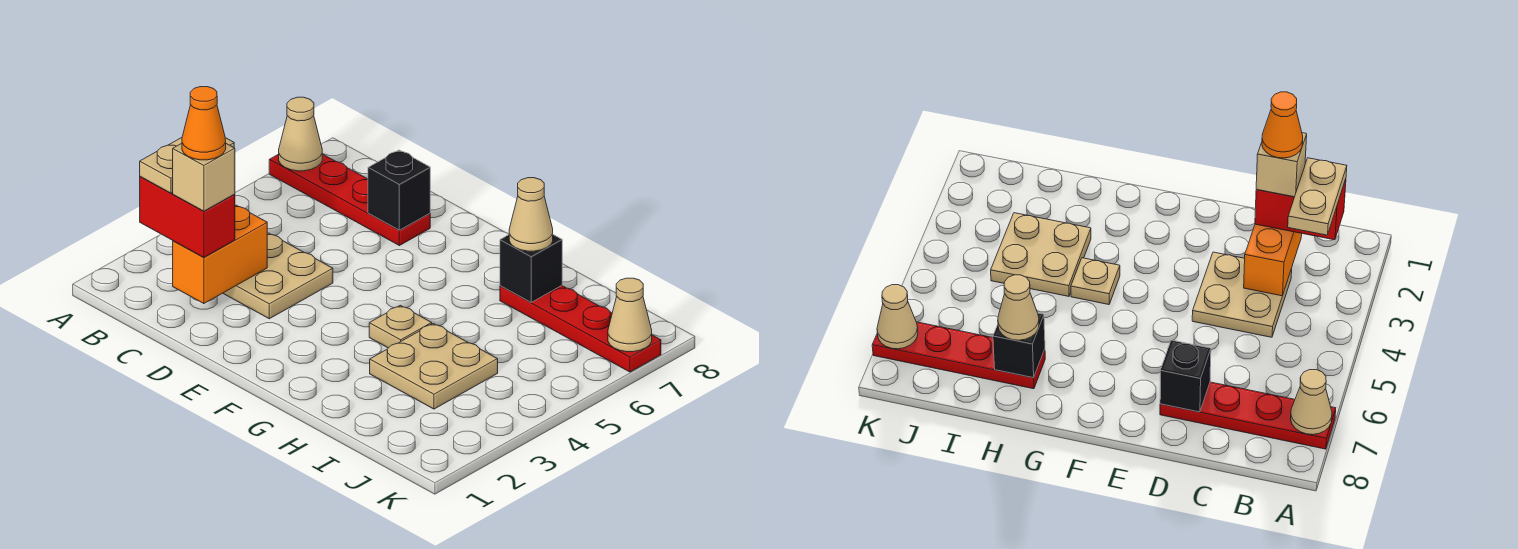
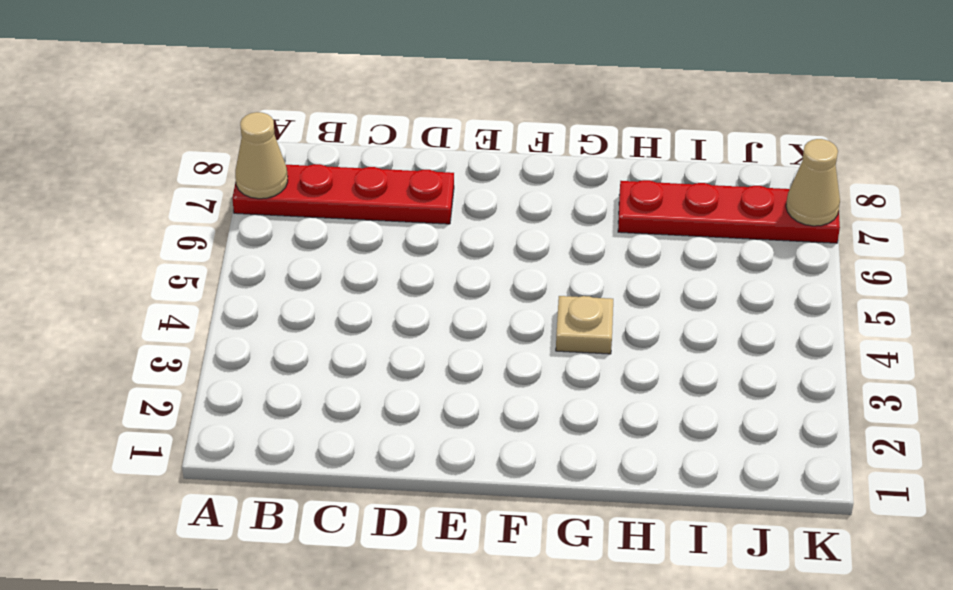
none -> tan plate C3:D4 level 1
none -> tan plate H3:I4 level 1
none -> orange brick C2:C3 level 2

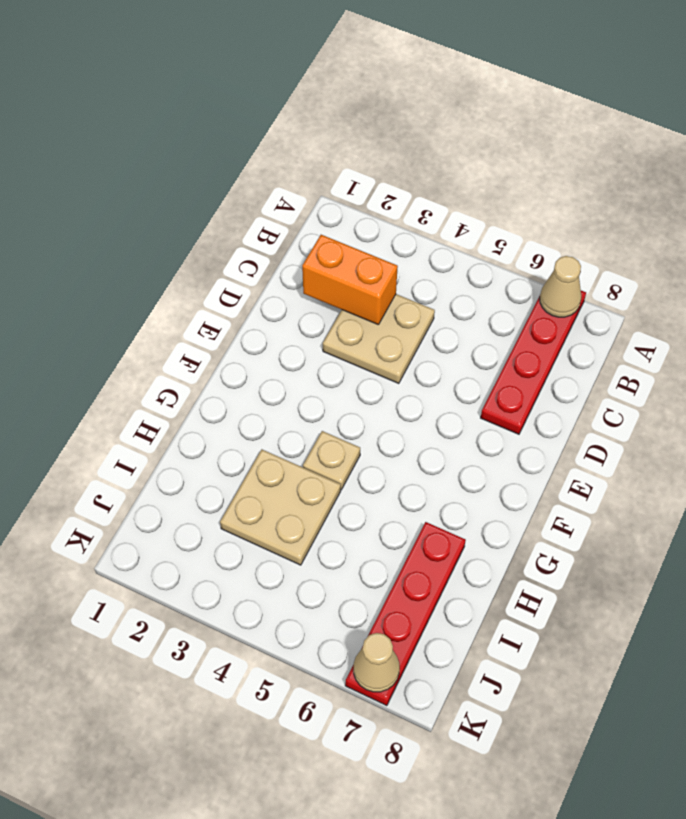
none -> black brick D7 level 2
none -> black brick H7 level 2
none -> red brick B2:C2 level 3

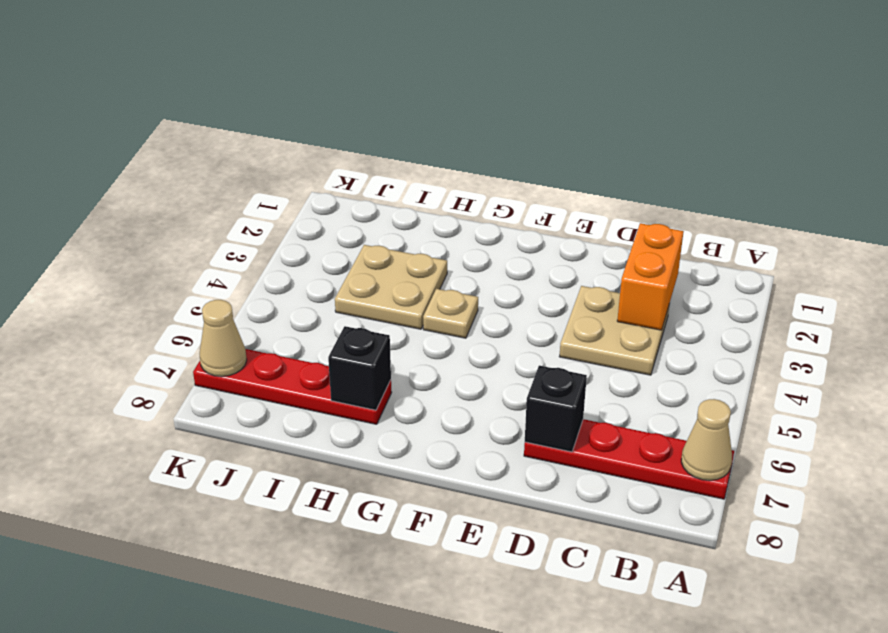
none -> red brick B2:C2 level 3
none -> tan cone H7 level 3
none -> tan plate B2:B3 level 4

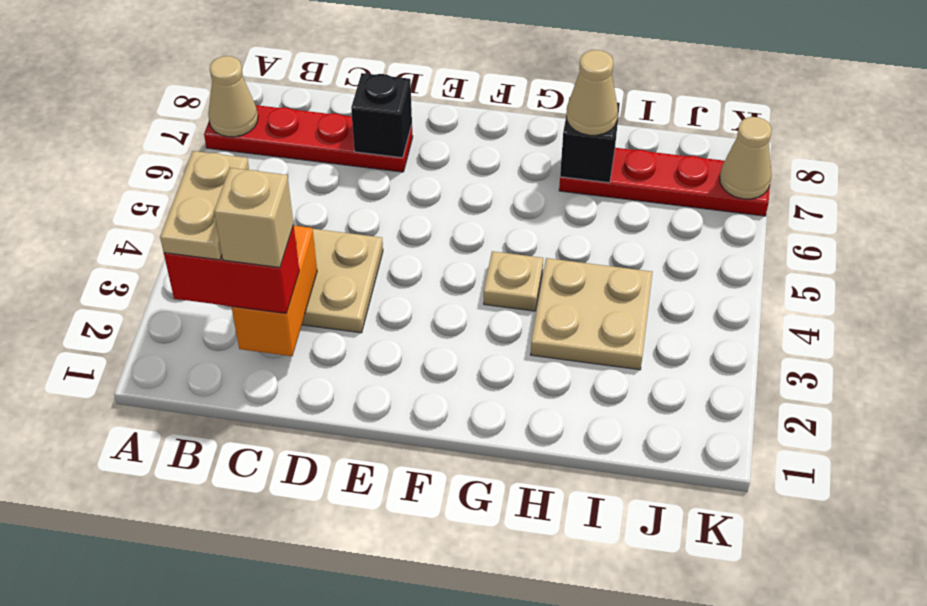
none -> orange cone C2 level 5

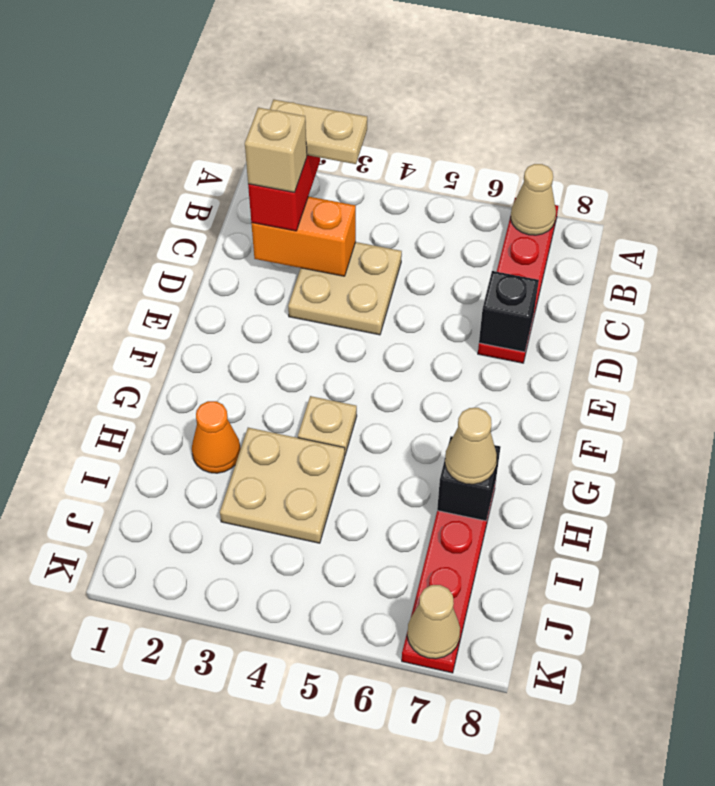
orange cone H2 level 1 -> orange cone C2 level 5

